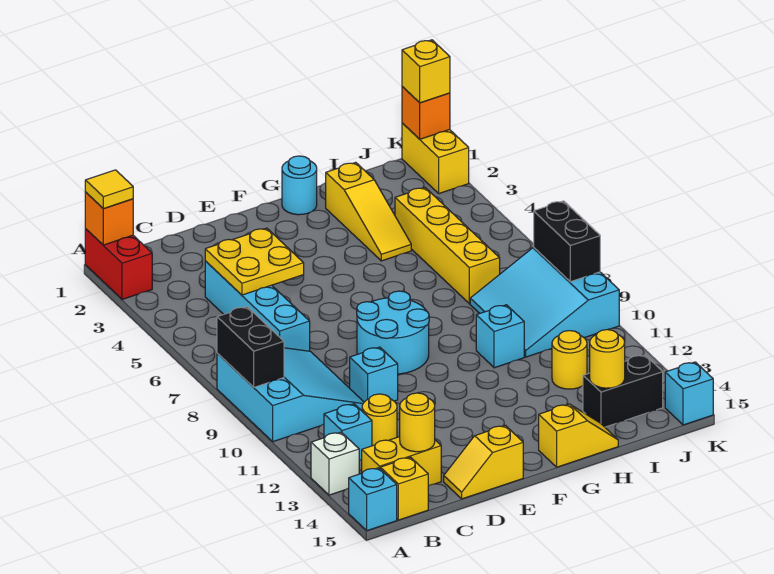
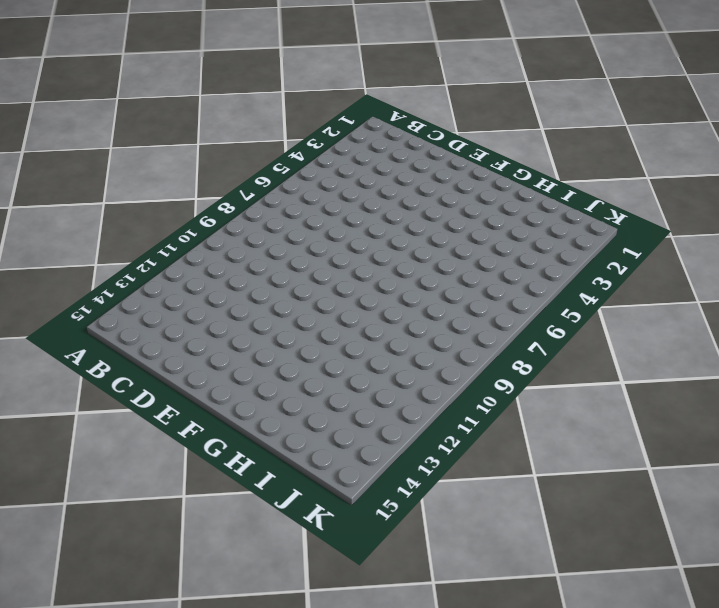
none -> red brick A1:A2 level 1
none -> cyan slope A8:C10 level 1 top A
none -> white brick A13 level 1
none -> cyan brick A15 level 1

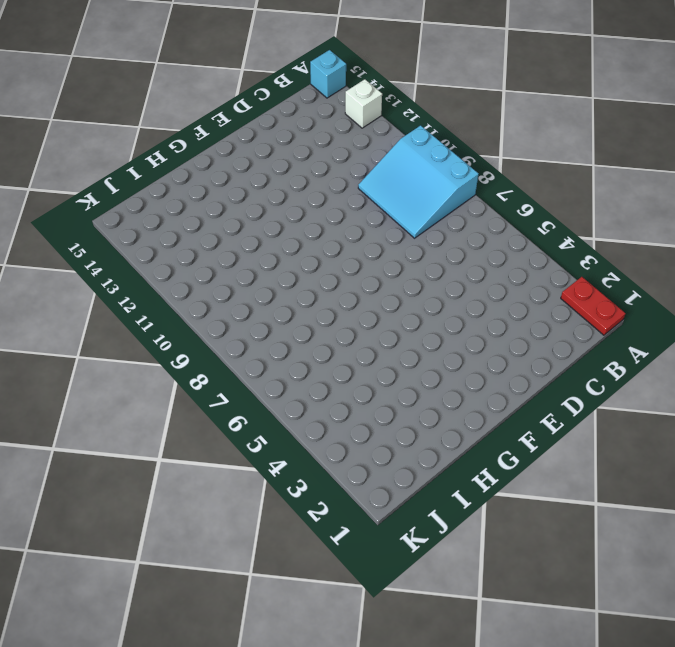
red plate A1:A2 level 1 -> red brick A1:A2 level 1
none -> cyan brick B12 level 1
none -> yellow brick B14:C14 level 1
none -> yellow brick B15 level 1
none -> cyan brick C4:C7 level 1

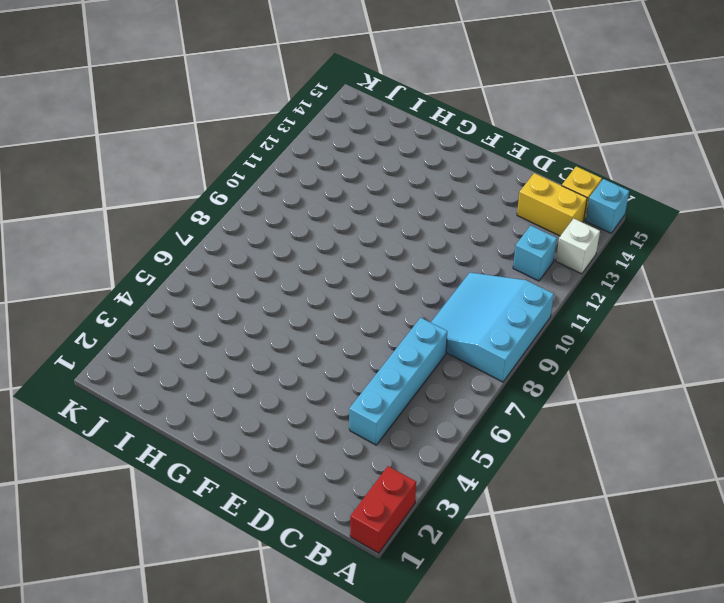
none -> yellow round brick C12 level 1
none -> cyan brick D10 level 1
none -> yellow slope D15:E15 level 1 top E
none -> cyan round brick E8:F9 level 1

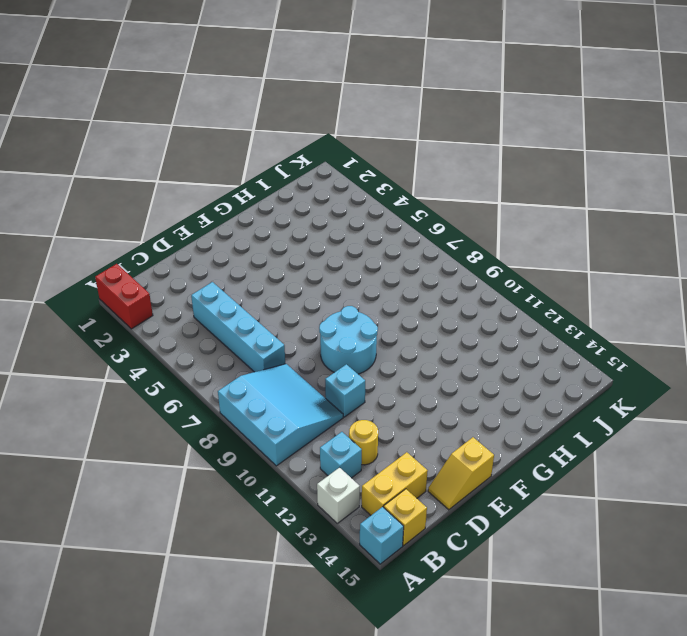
none -> cyan round brick G1 level 1
none -> yellow slope G15:H15 level 1 top G
none -> yellow slope H2:H4 level 1 top 2
none -> cyan brick H10 level 1

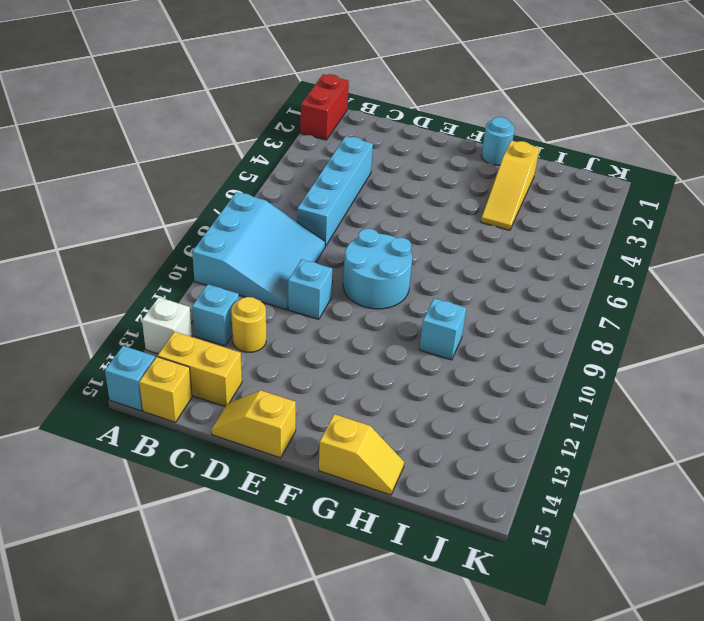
none -> yellow brick I4:I7 level 1
none -> cyan slope I8:K10 level 1 top K
none -> yellow round brick I12 level 1
none -> black brick I14:J14 level 1

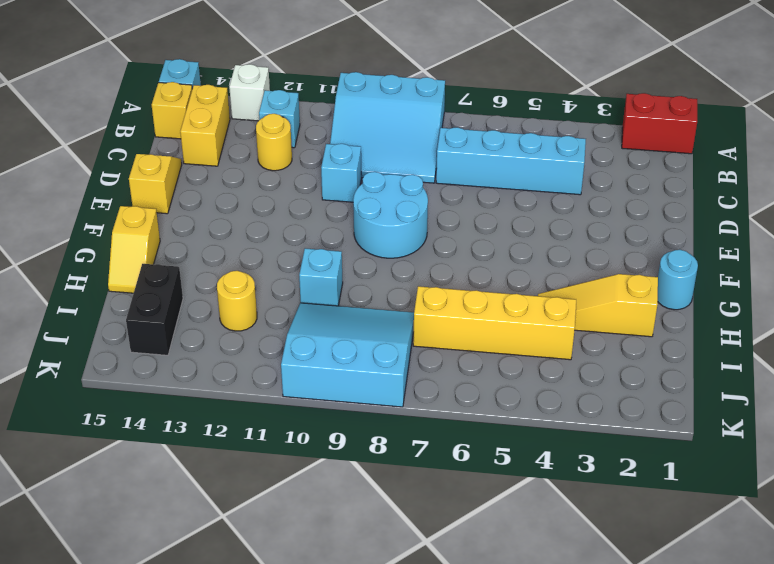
none -> yellow brick K1:K2 level 1
none -> cyan brick K15 level 1
none -> orange brick A1 level 2
none -> black brick A8:A9 level 2

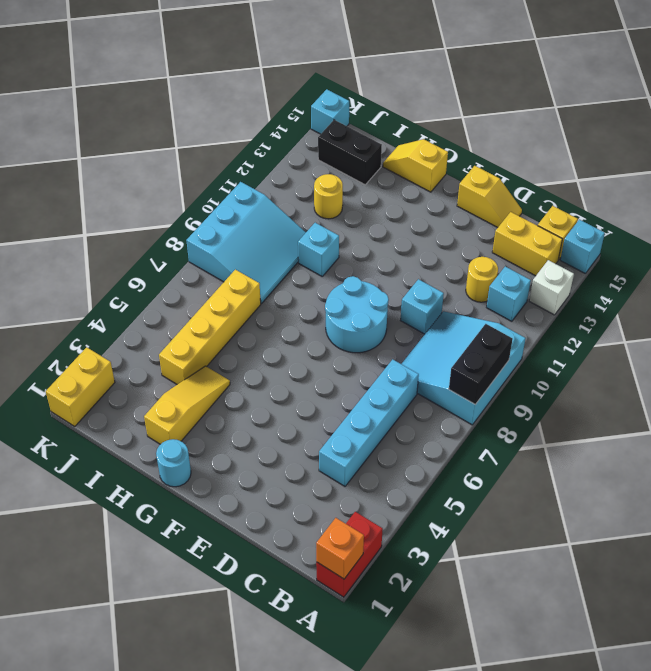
none -> yellow plate C4:D5 level 2
none -> yellow round brick C14 level 2
none -> yellow round brick I14 level 2
none -> orange brick K1 level 2

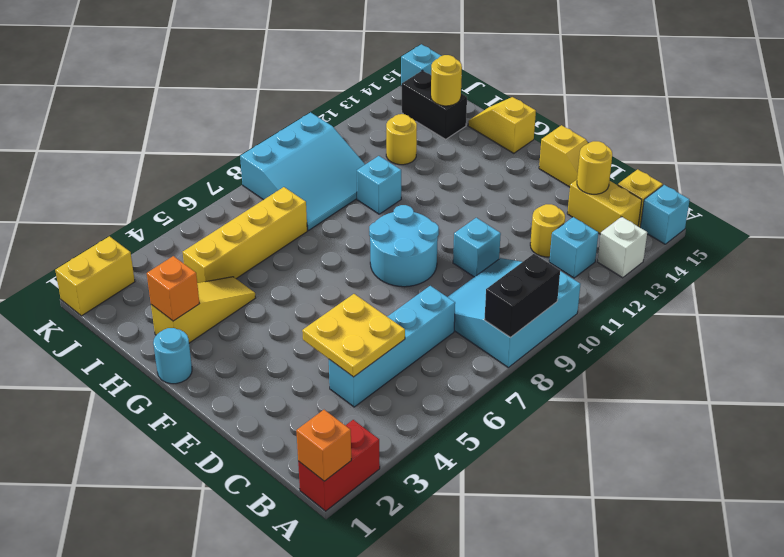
orange brick H2 level 2 -> orange brick K1 level 2
none -> black brick K8:K9 level 2
none -> yellow tile A1 level 3
none -> yellow brick K1 level 3

